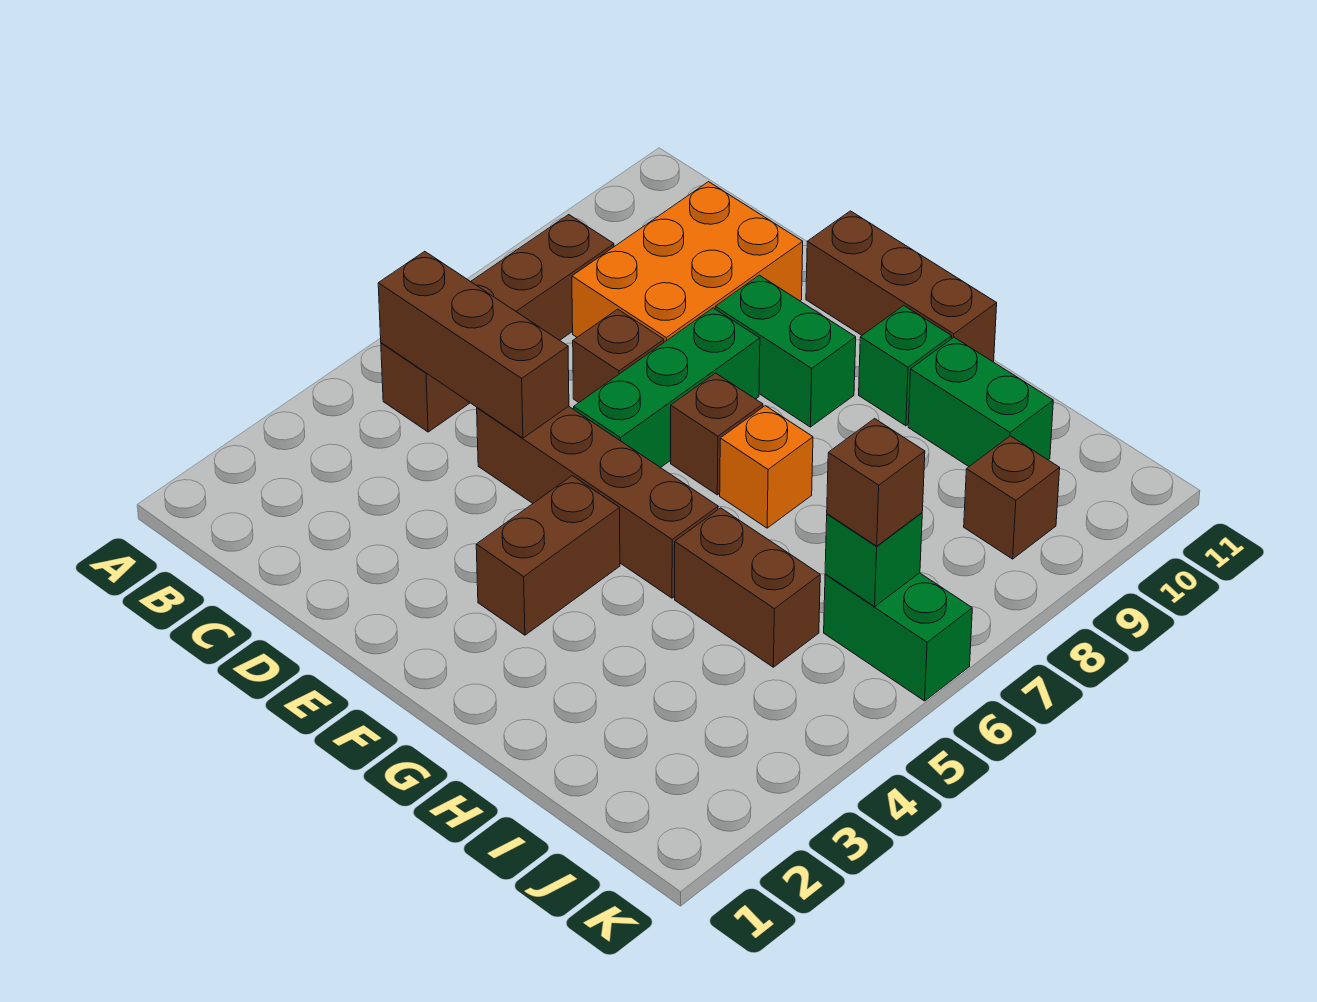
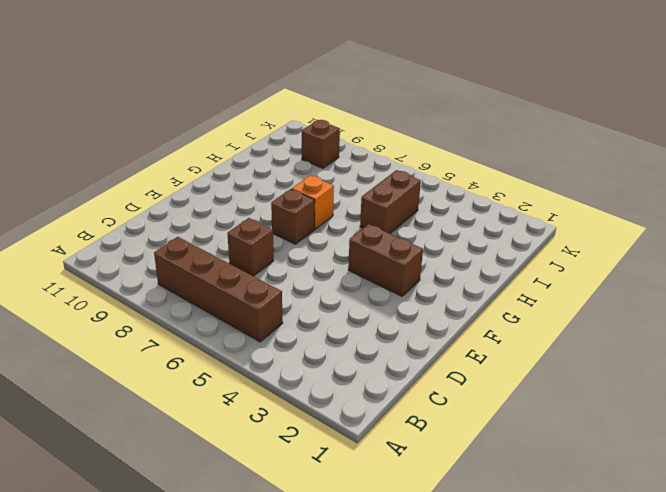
none -> orange brick C8:D10 level 1
none -> brown brick D5:G5 level 1
none -> green brick E6:E8 level 1

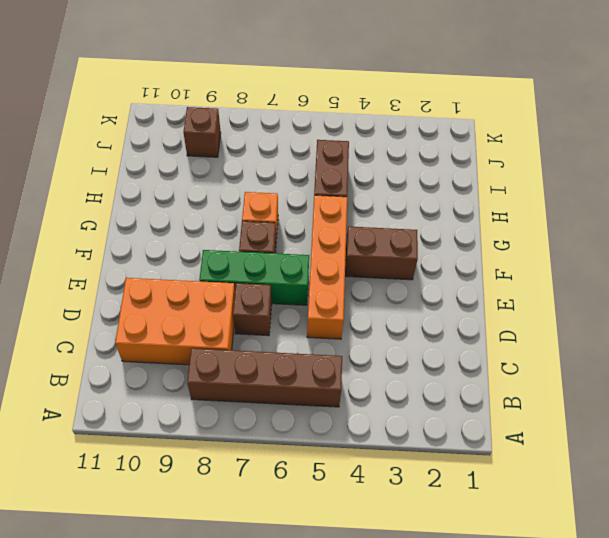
orange brick D5:G5 level 1 -> brown brick D5:G5 level 1
none -> green brick E9:F9 level 1
none -> brown brick E11:G11 level 1
none -> green brick G10 level 1

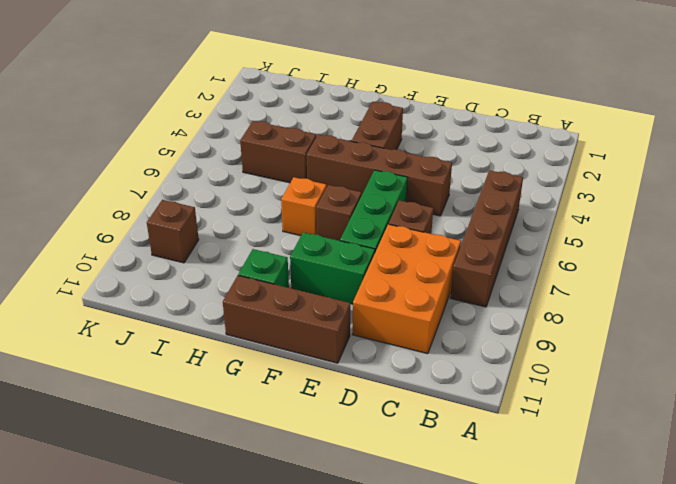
none -> green brick H10:I10 level 1
none -> green brick J6:K6 level 1
none -> brown brick B5:D5 level 2

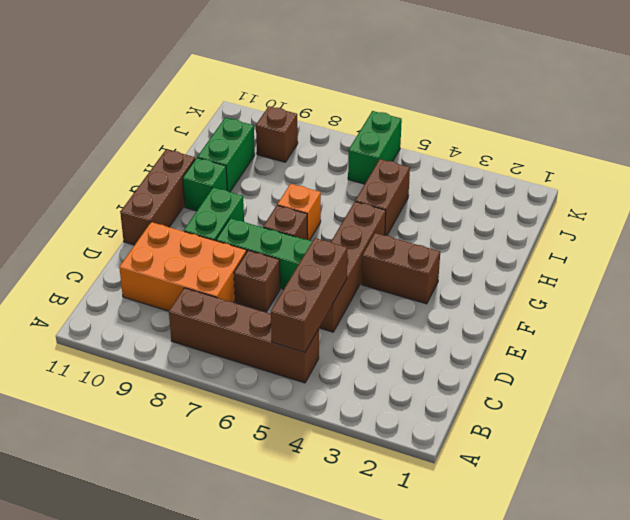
none -> green brick J6 level 2
none -> brown brick J6 level 3

